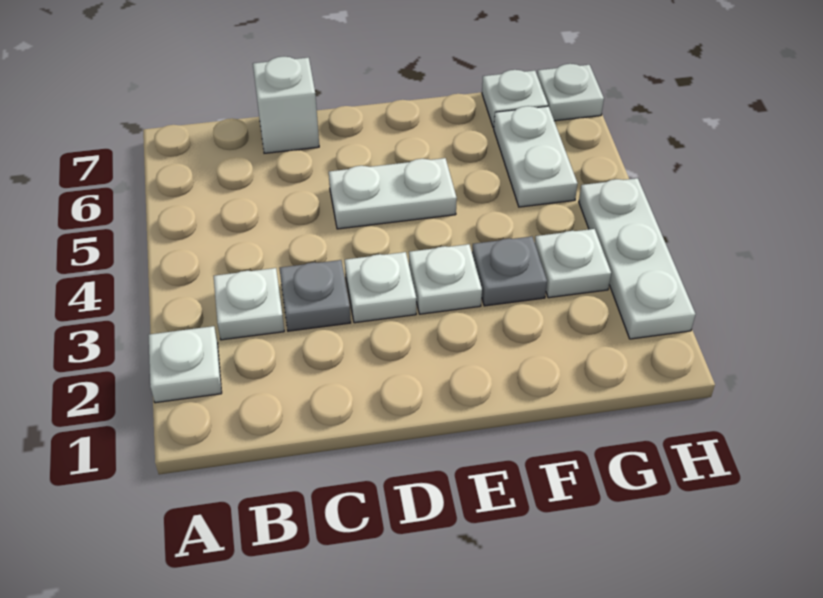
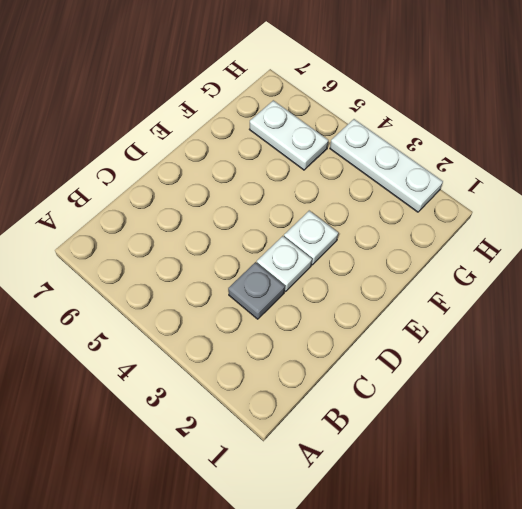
none -> white plate A2 level 1
none -> white plate B3 level 1
none -> white brick C7 level 1

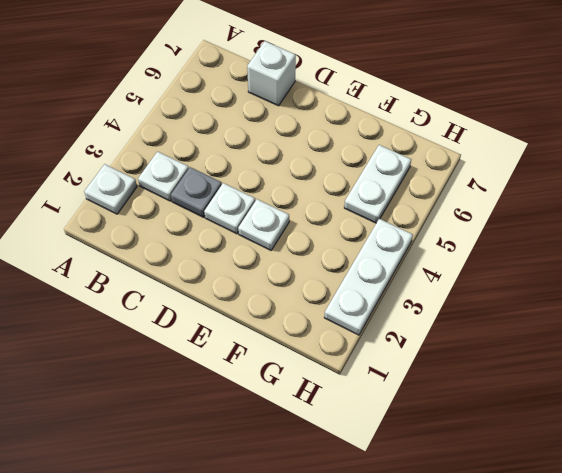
none -> white plate D5:E5 level 1
none -> grey plate F3 level 1
none -> white plate G3 level 1

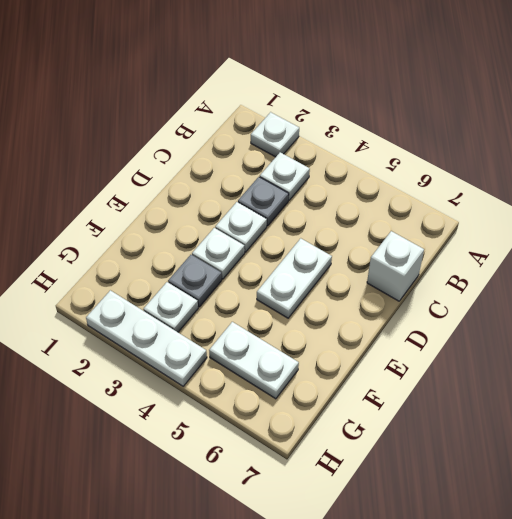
none -> white plate G7 level 1
none -> white plate H7 level 1

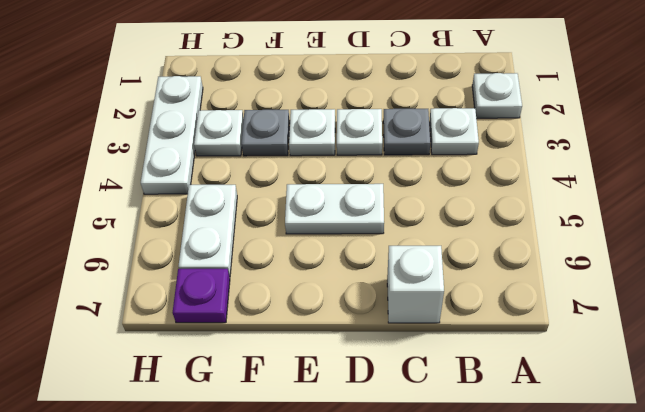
purple plate G7 level 1 -> white plate G7 level 1
none -> white plate H7 level 1

